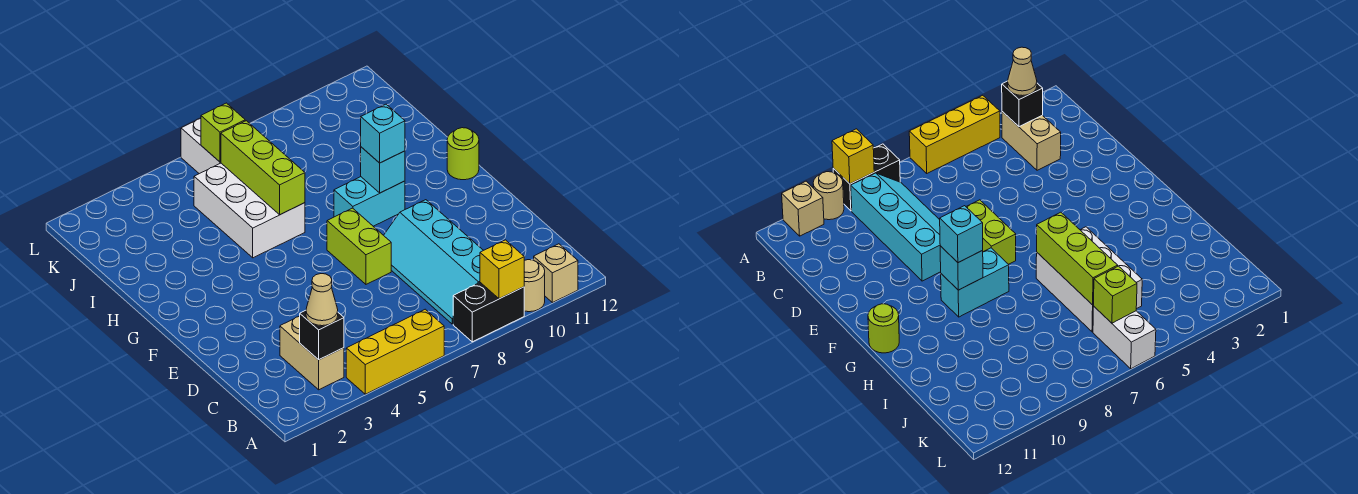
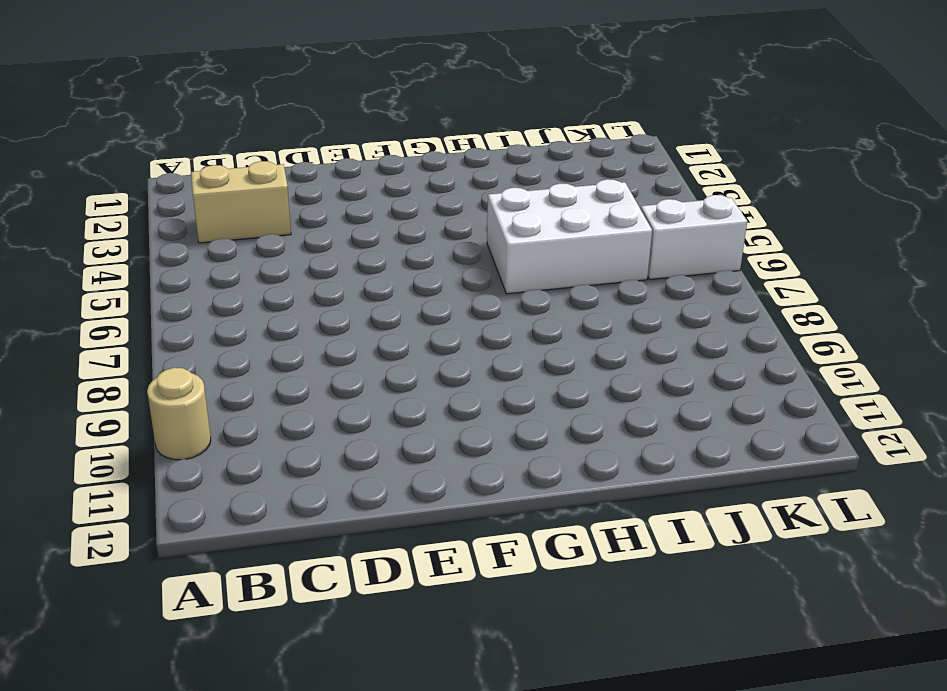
none -> yellow brick A4:A6 level 1
none -> black brick A8:A9 level 1
none -> tan brick A11 level 1

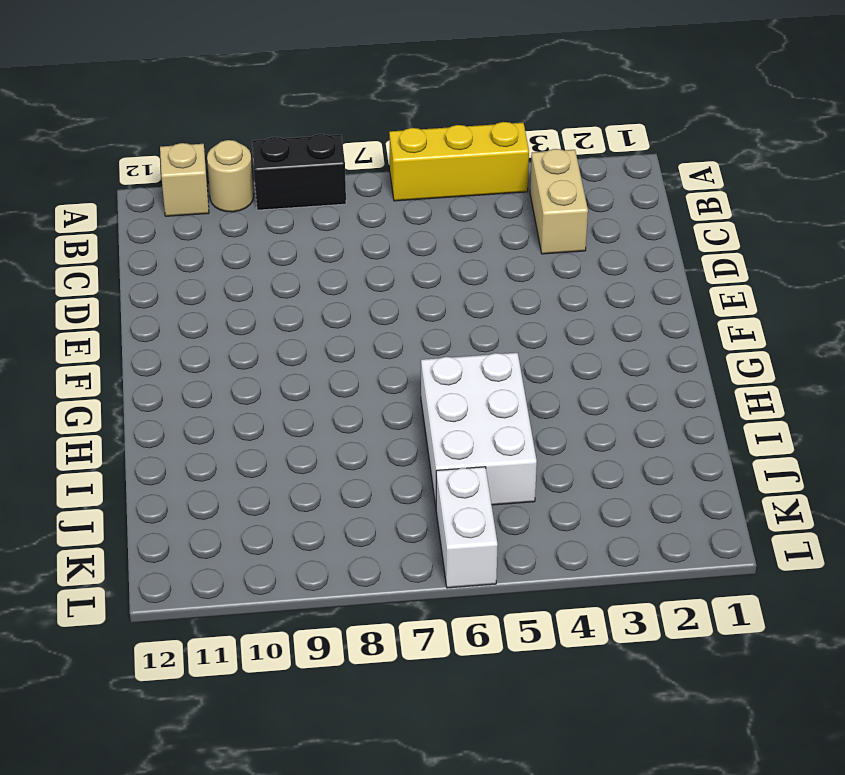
none -> cyan slope B8:E9 level 1 top 9
none -> lime brick E7:F7 level 1
none -> cyan brick G8:G9 level 1

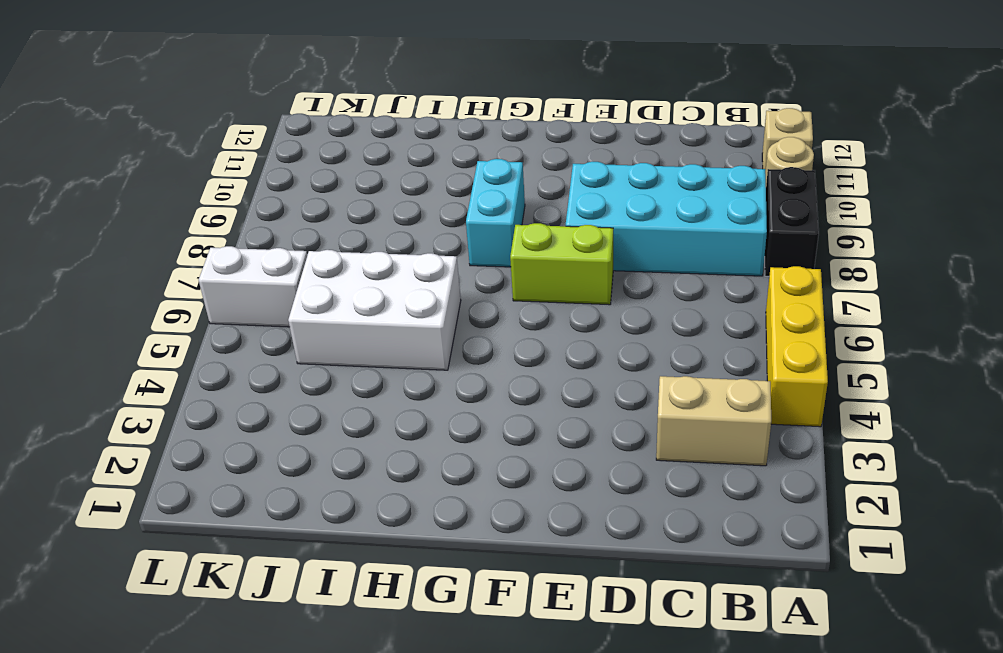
cyan brick B8:E9 level 1 -> cyan slope B8:E9 level 1 top 9
none -> lime round brick G12 level 1
none -> yellow brick A9 level 2
none -> black brick B3 level 2

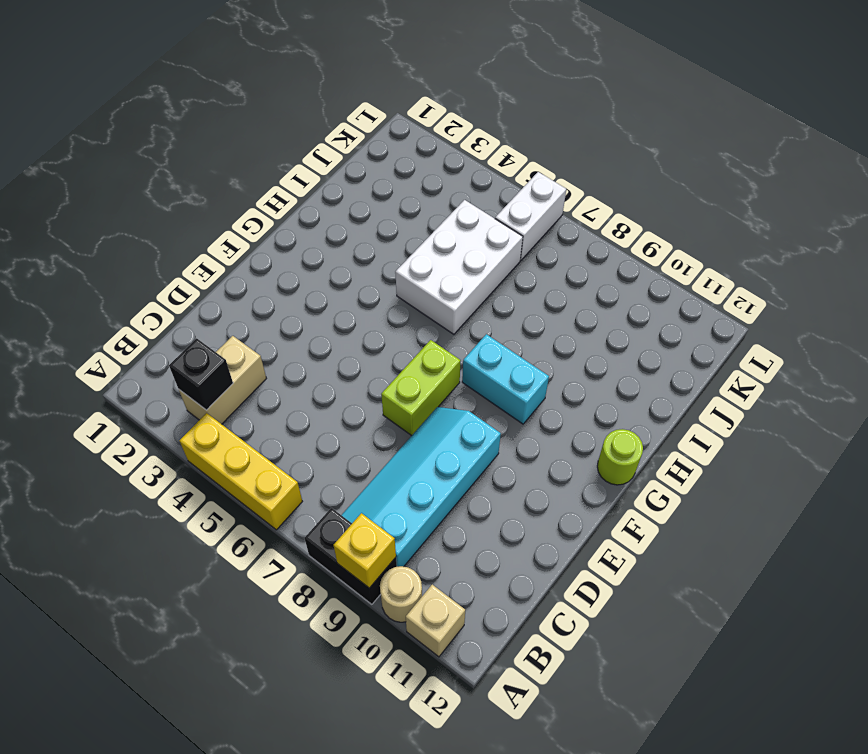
none -> cyan brick G9 level 2
none -> lime brick H6:J6 level 2
none -> lime brick K6 level 2

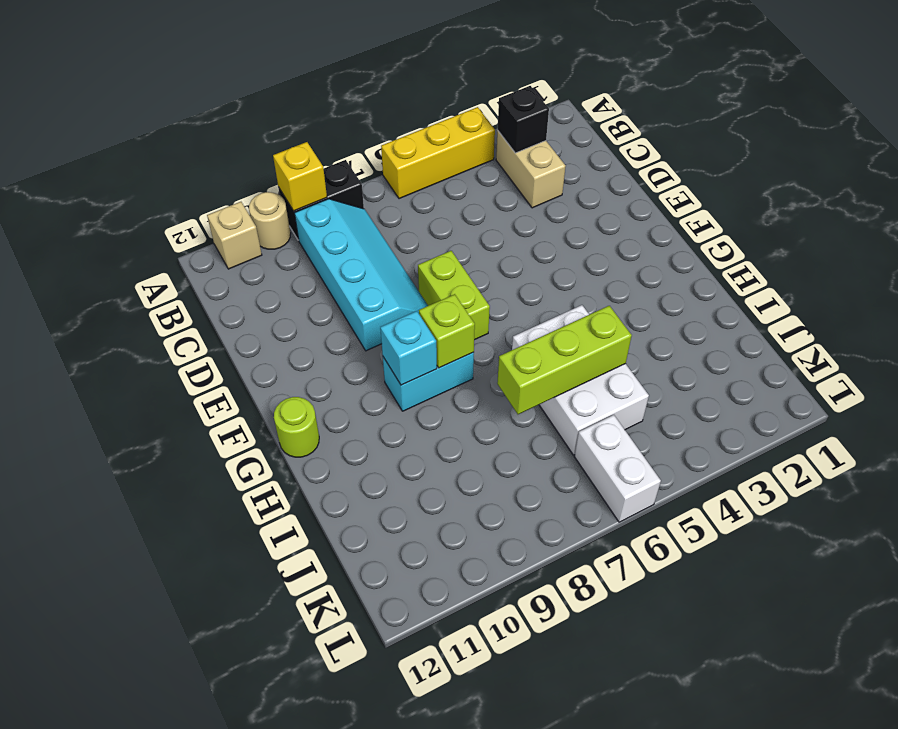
lime brick G8 level 2 -> lime brick K6 level 2
lime brick I5:I7 level 2 -> lime brick H6:J6 level 2
none -> tan cone B3 level 3
none -> cyan brick G9 level 3

